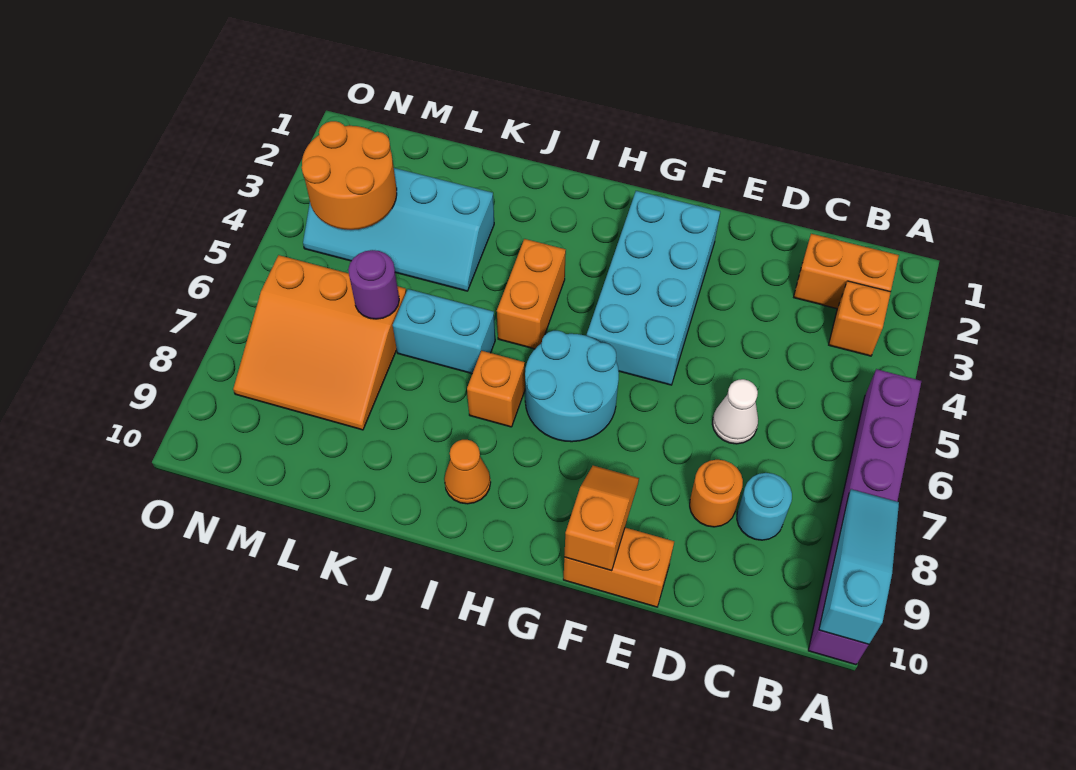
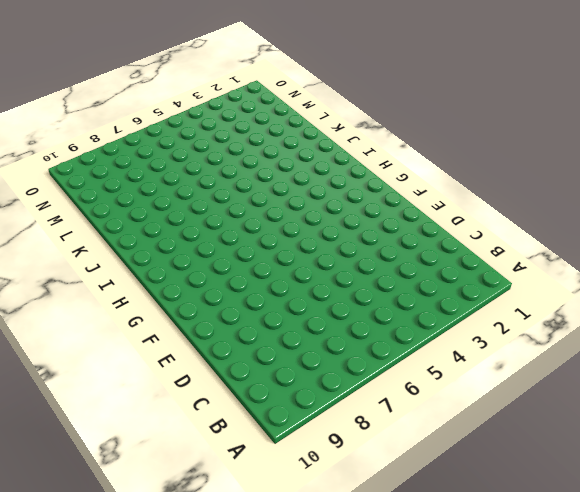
none -> purple brick A5:A10 level 1
none -> orange brick B2:C2 level 1
none -> orange brick B3 level 1

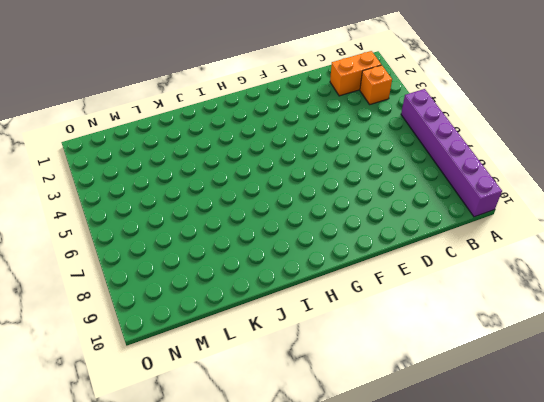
none -> cyan round brick C8 level 1
none -> white cone D6 level 1
none -> orange round brick D8 level 1

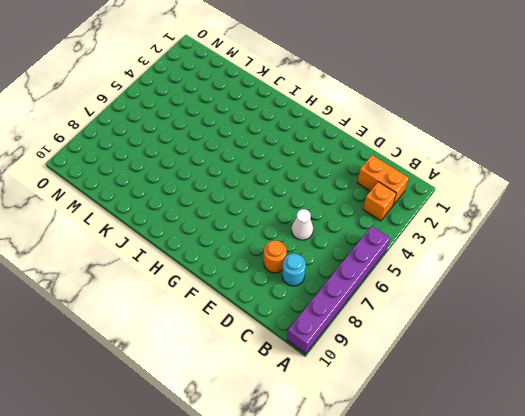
none -> orange brick E10:F10 level 1
none -> cyan brick F2:G5 level 1
none -> cyan round brick G6:H7 level 1

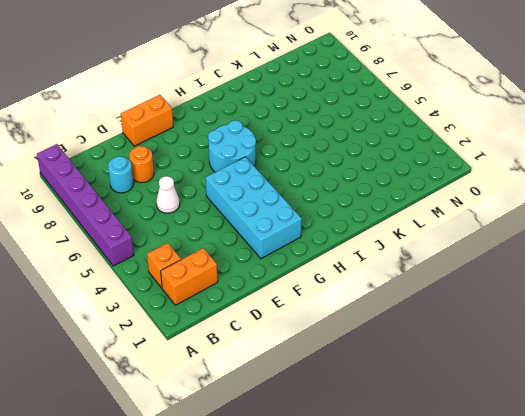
none -> orange brick I4:I5 level 1
none -> orange brick I7 level 1
none -> orange cone I9 level 1

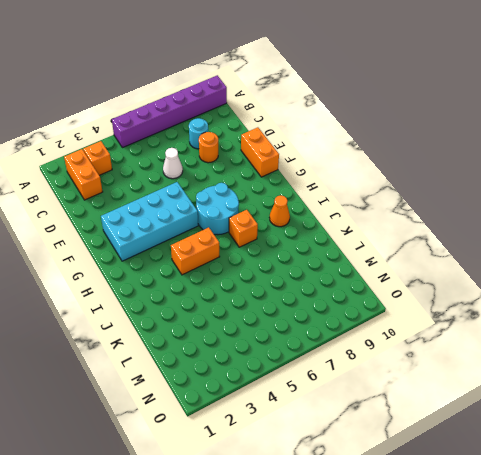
none -> cyan brick J6:K6 level 1
none -> cyan slope K3:N4 level 1 top 3
none -> orange slope L6:N8 level 1 top 6

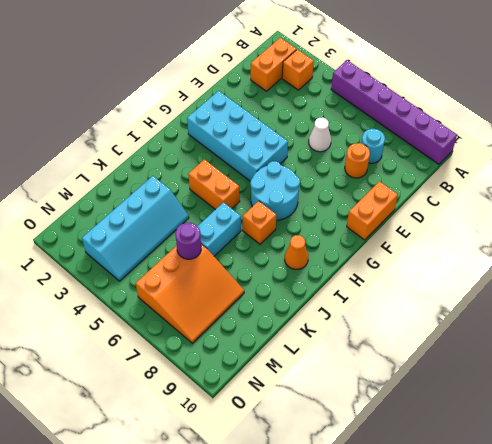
none -> cyan slope A8:A10 level 2 top 10
none -> orange slope F9:F10 level 2 top 10
none -> orange round brick M3:N4 level 2

